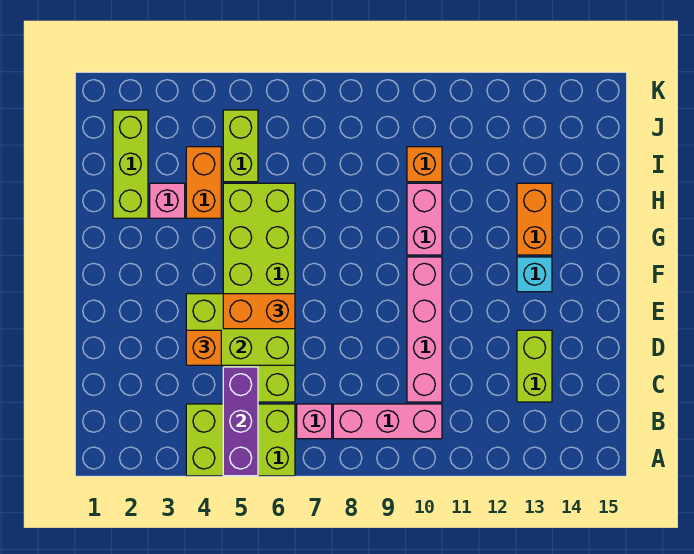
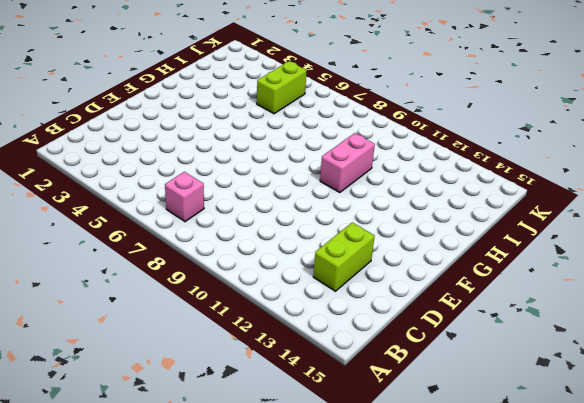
none -> lime brick A4:B6 level 1
none -> pink brick B8:B10 level 1
none -> lime brick C5:H6 level 1

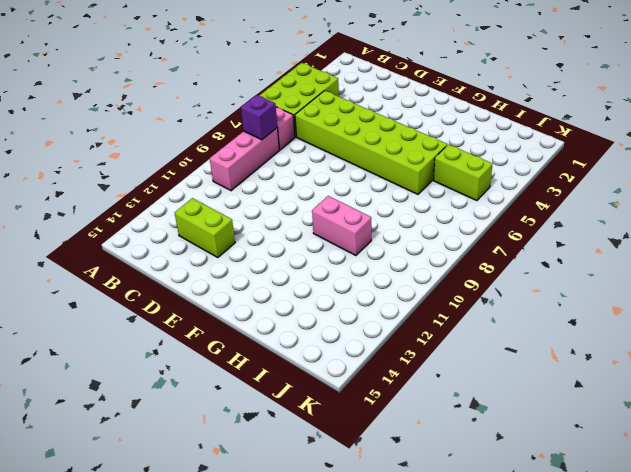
purple brick B8 level 2 -> none
none -> pink brick C10:F10 level 1
none -> cyan brick F13 level 1
none -> orange brick G13:H13 level 1

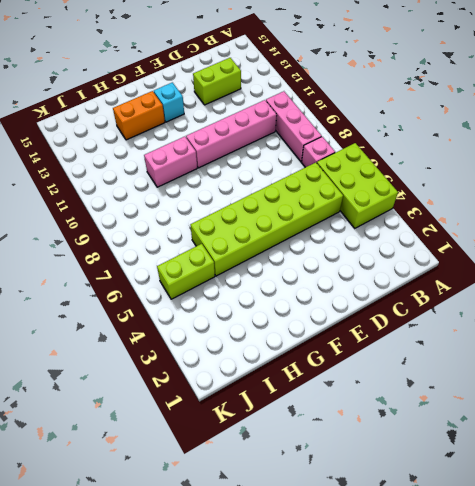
none -> lime brick H2:J2 level 1
none -> pink brick H3 level 1
none -> orange brick H4:I4 level 1

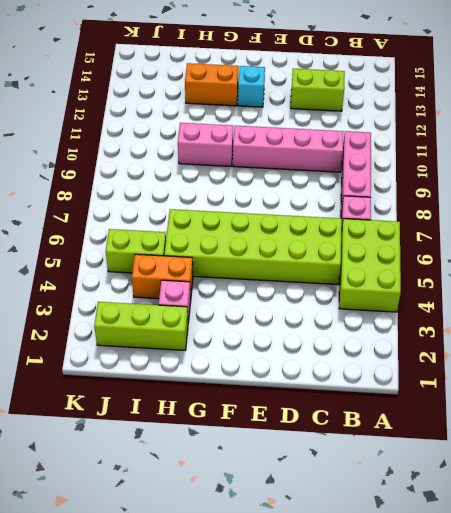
none -> orange brick I10 level 1
none -> purple brick A5:C5 level 2
none -> lime brick D4:E6 level 2

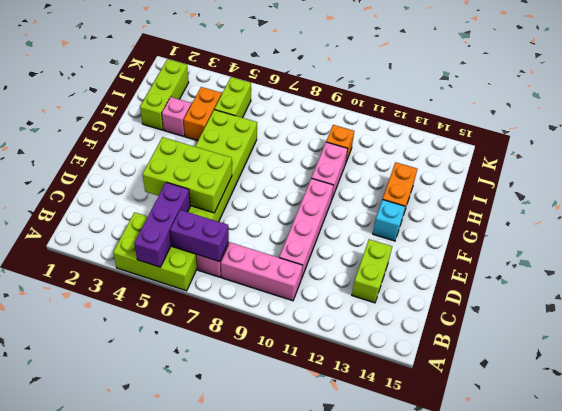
purple brick B6:B7 level 2 -> none
none -> orange brick D4 level 3
none -> orange brick E5:E6 level 3

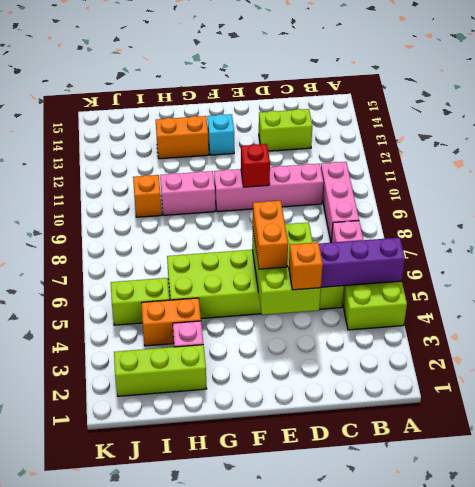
red brick E10 level 2 -> none

